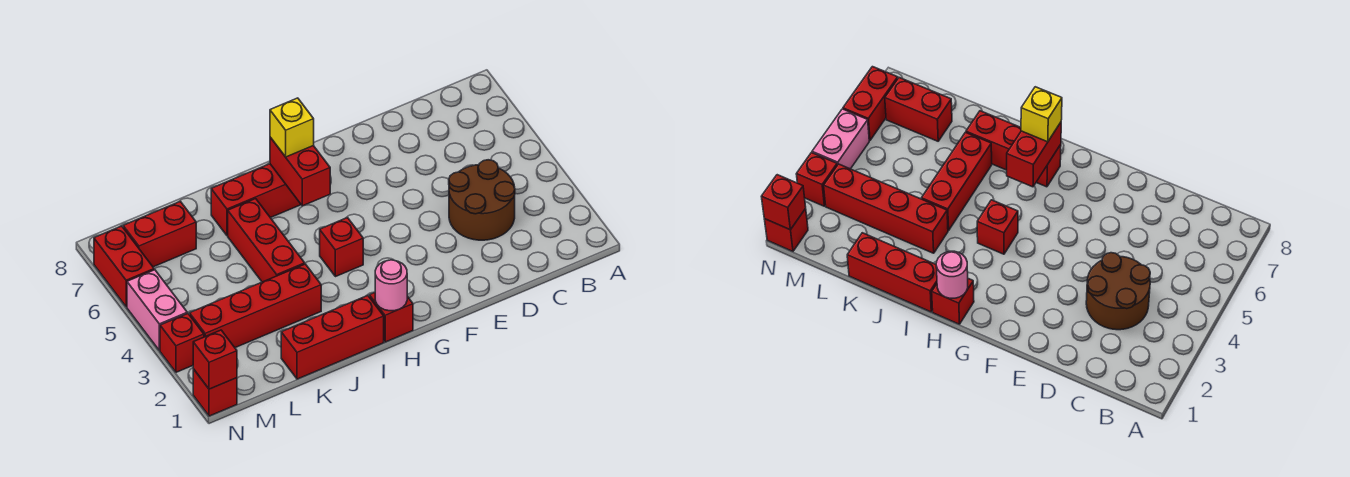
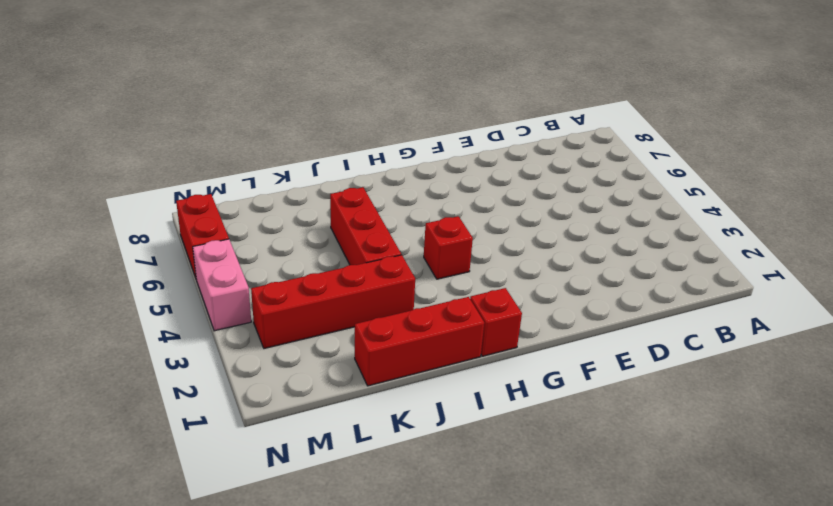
none -> brown round brick C3:D4 level 1
none -> red brick H7:J7 level 1
none -> red brick L7:M7 level 1

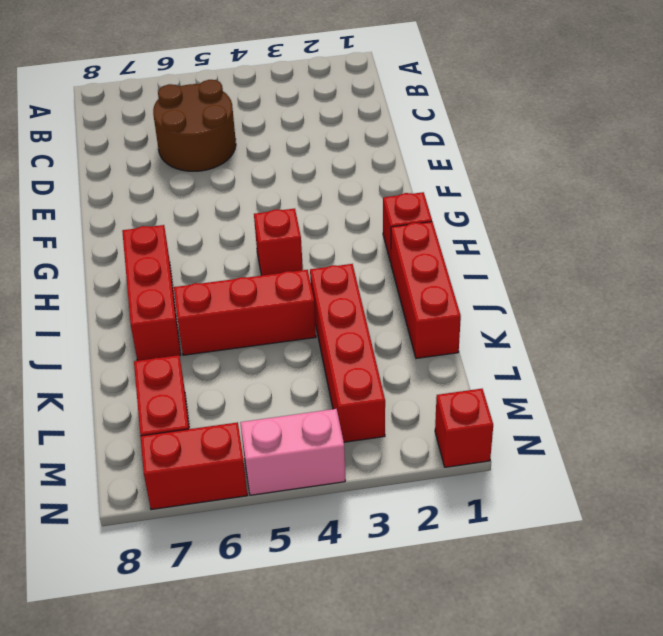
brown round brick C5:D6 level 1 -> brown round brick C3:D4 level 1
none -> red brick N3 level 1
none -> pink round brick H1 level 2
none -> red brick H6:H7 level 2

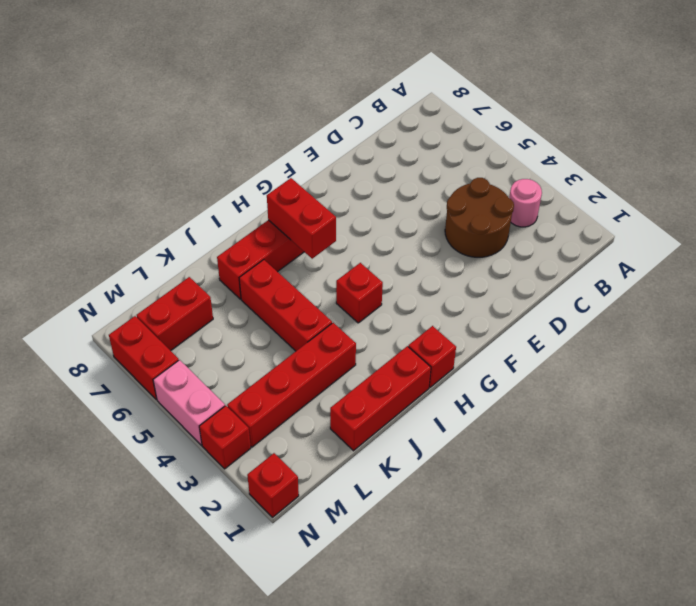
pink round brick B3 level 1 -> pink round brick H1 level 2
none -> red brick N1 level 2
none -> yellow brick H7 level 3

